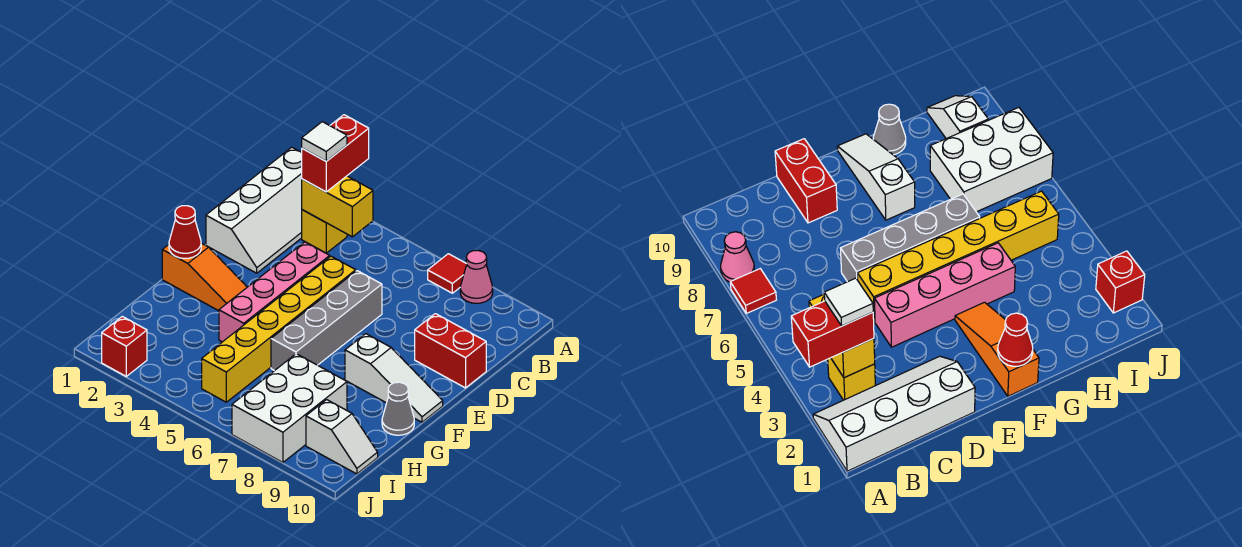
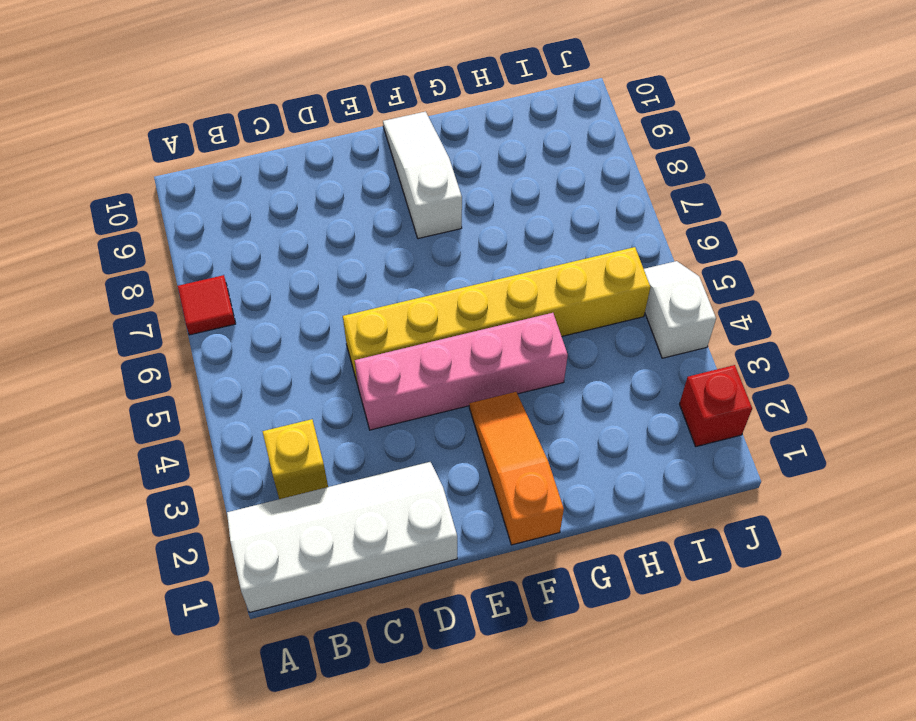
white slope J4:J5 level 1 top 4 -> white slope I9:I10 level 1 top 9
none -> pink cone A8 level 1
none -> grey brick D6:G6 level 1
none -> red brick D9:D10 level 1

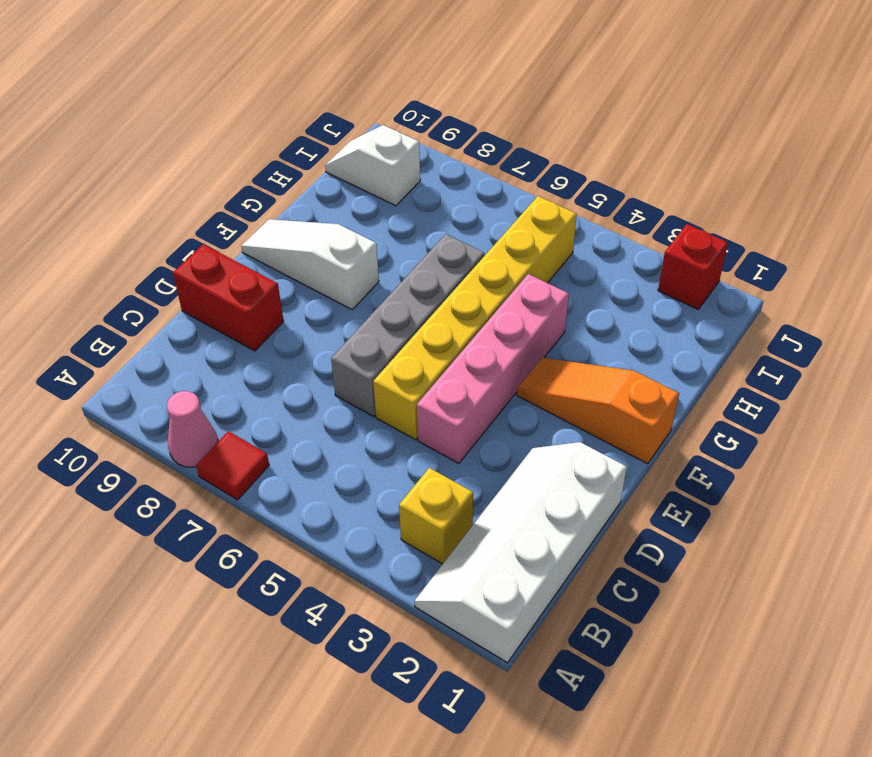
none -> grey cone G10 level 1
none -> white brick H7:J8 level 1
none -> yellow brick B3:B4 level 2

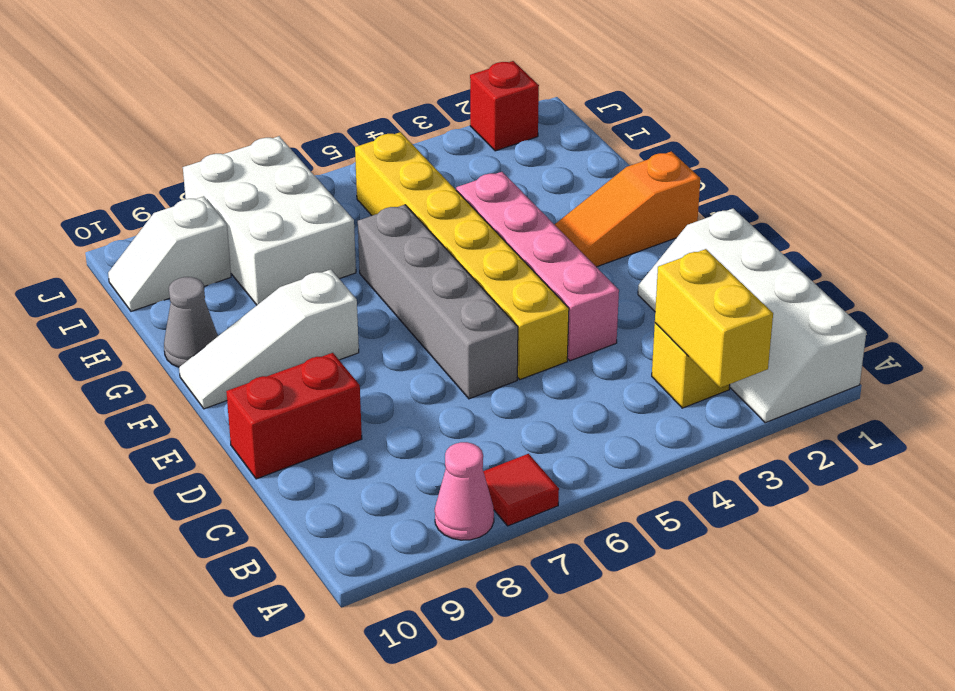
yellow brick A3:B3 level 2 -> yellow brick B3:B4 level 2
none -> red cone F1 level 2
none -> red brick A3:B3 level 3
none -> white tile B3 level 4

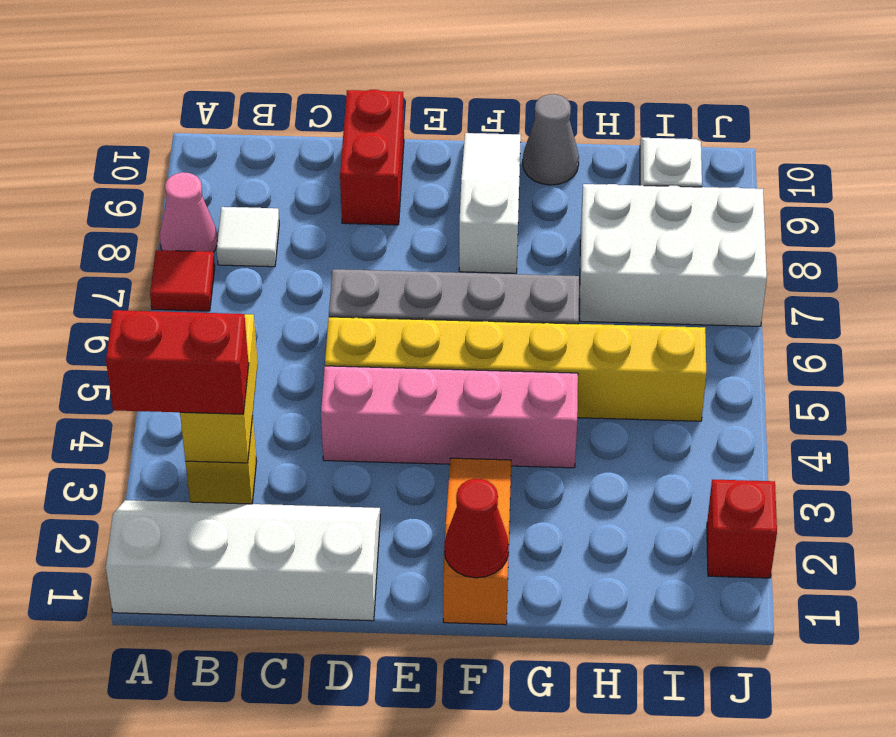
white tile B8 level 1 -> white tile B3 level 4

